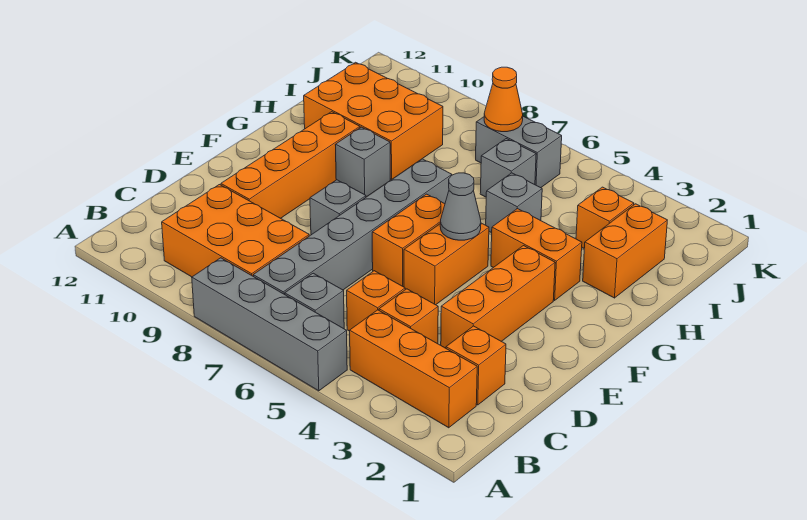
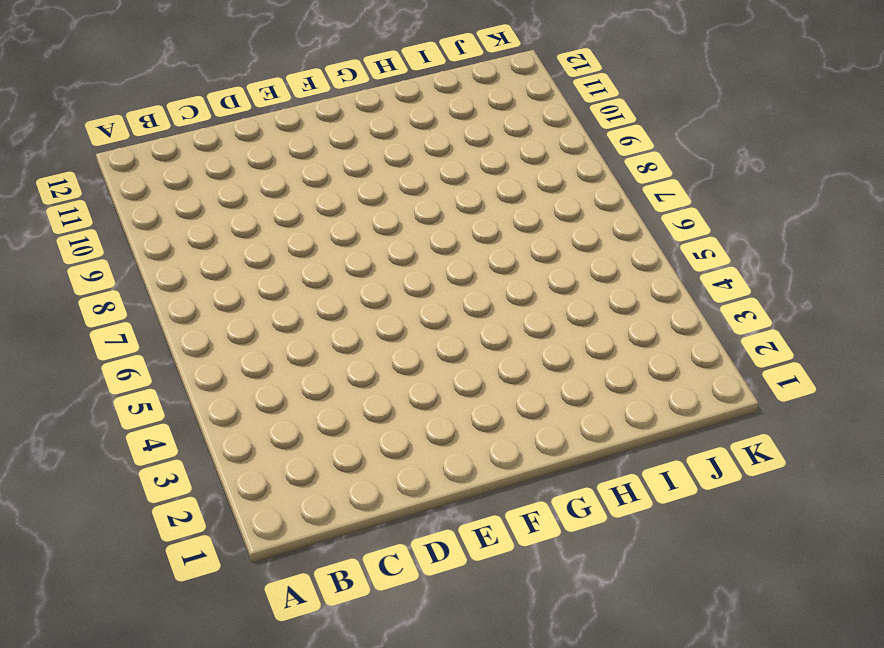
none -> grey brick A5:A8 level 1
none -> orange brick B2:B4 level 1
none -> grey brick B6 level 1

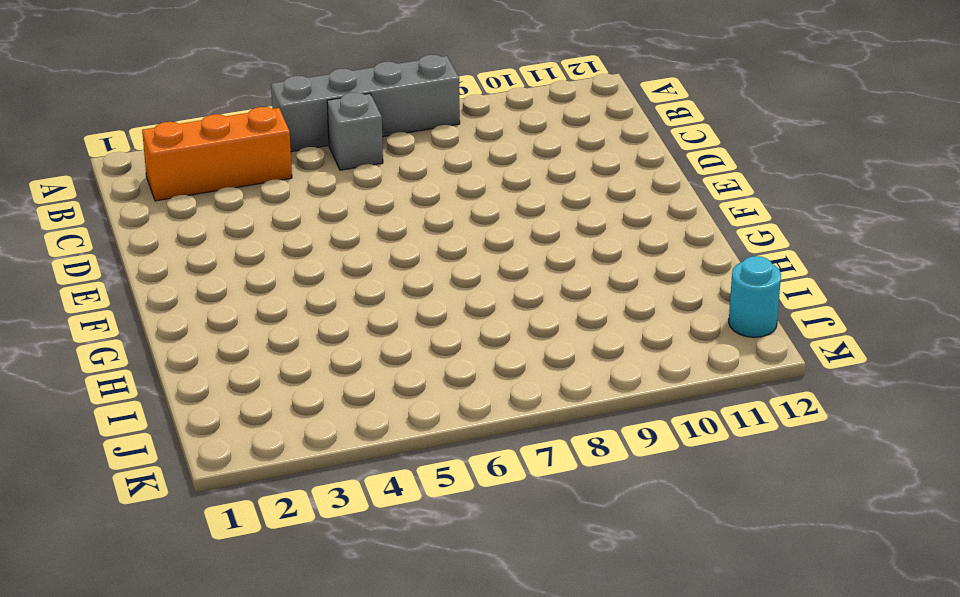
cyan round brick J12 level 1 -> none
none -> grey brick B7:G7 level 1
none -> orange brick B8:C10 level 1
none -> orange brick C2 level 1

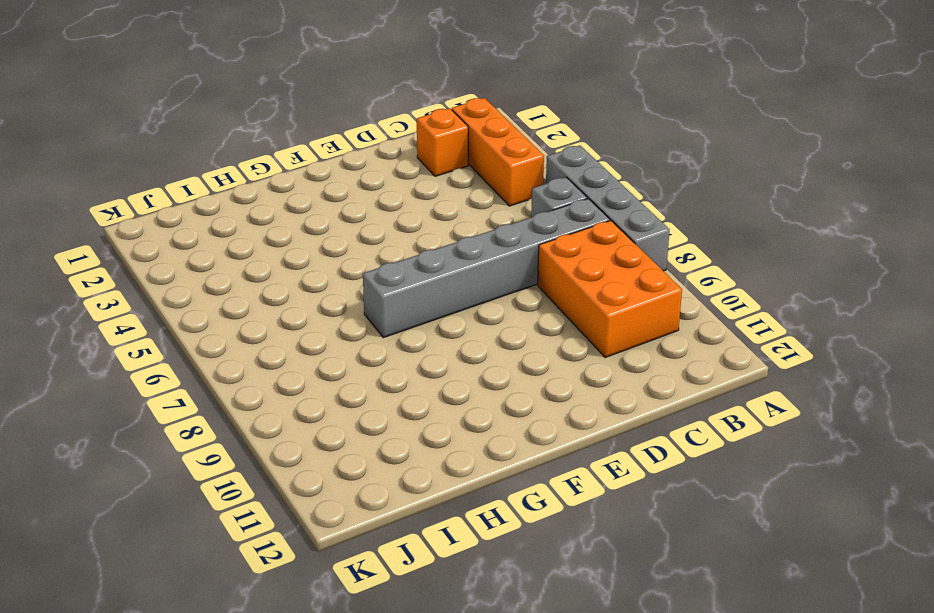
none -> orange brick C4 level 1
none -> orange brick C5 level 1
none -> orange brick D3:F3 level 1

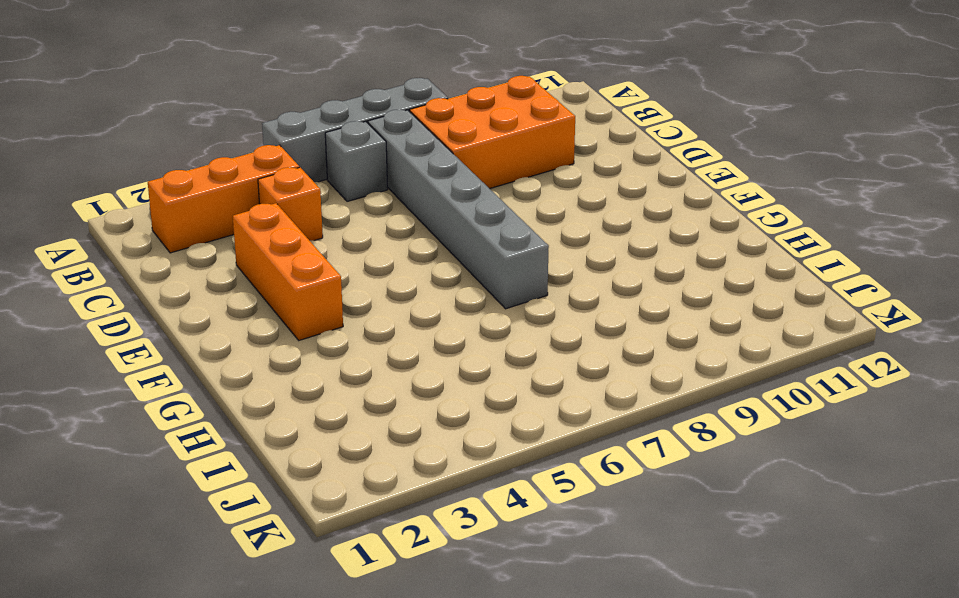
none -> orange brick C2 level 1
none -> orange brick C5 level 1
none -> orange brick D10:G10 level 1

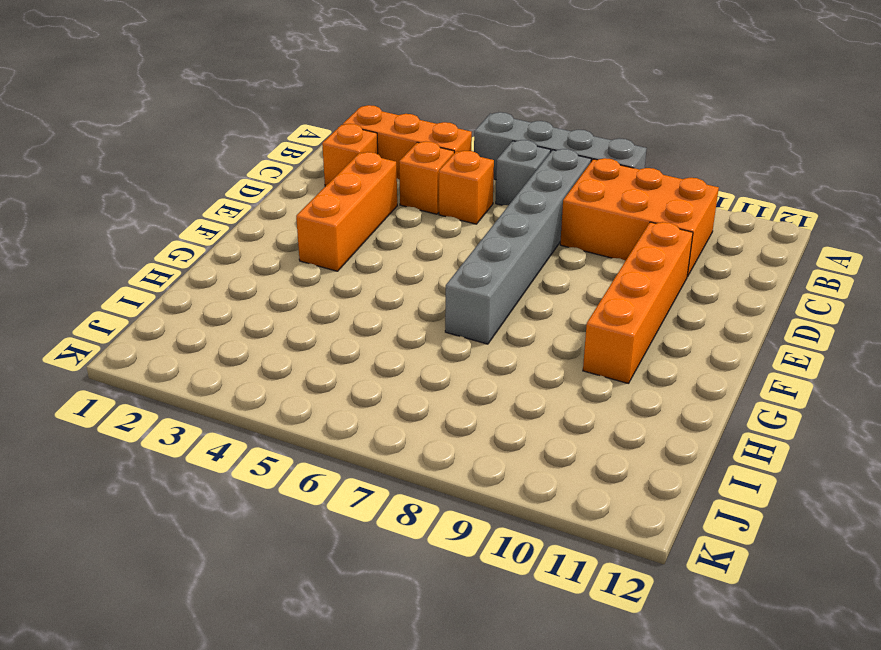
none -> orange brick E5:F5 level 1
none -> orange brick E6:F6 level 1
none -> grey brick E8 level 1

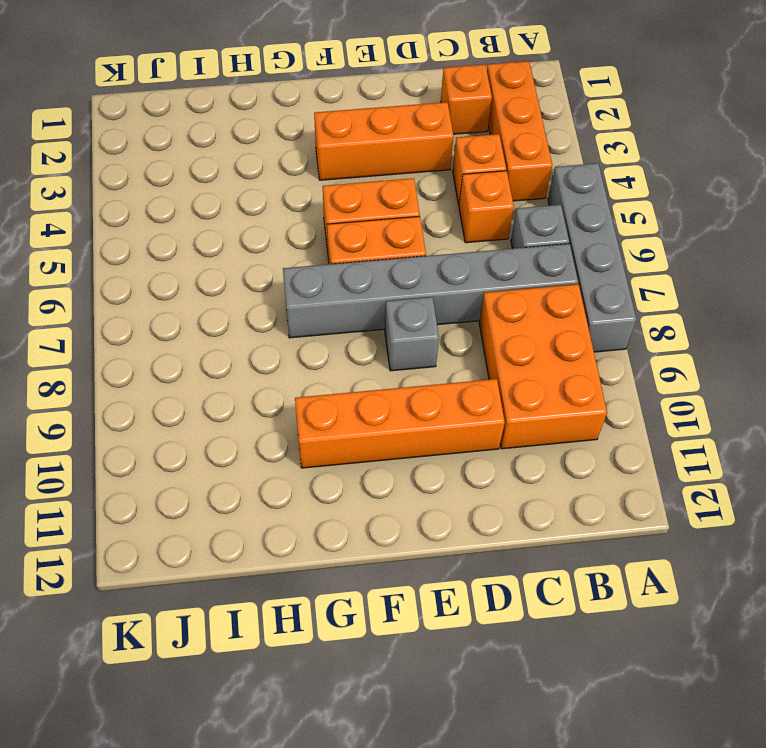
none -> orange brick G3:G4 level 1
none -> grey brick G9 level 1
none -> orange brick H2:I2 level 1

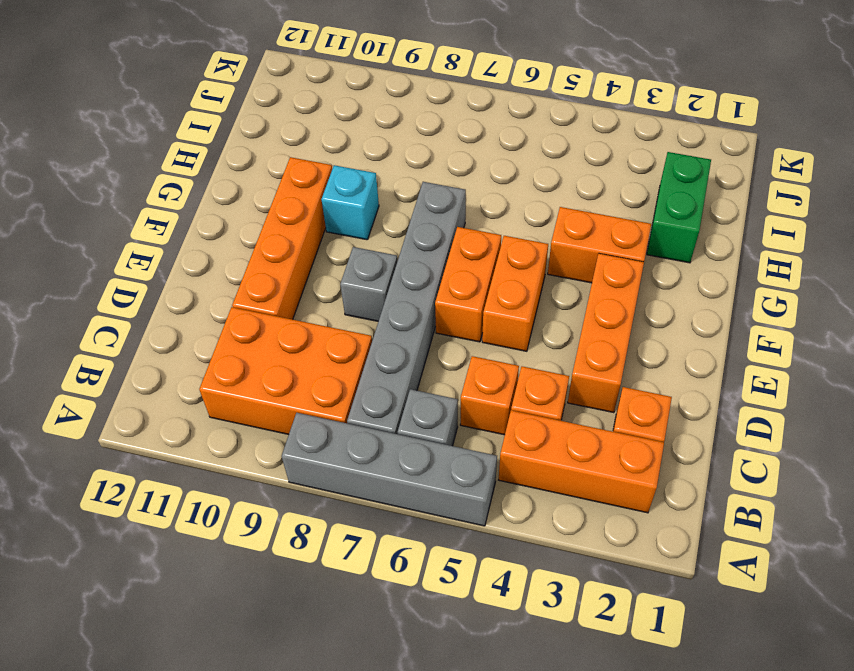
cyan brick G9 level 1 -> grey brick G9 level 1
green brick H2:I2 level 1 -> orange brick H2:I2 level 1
none -> grey brick H5 level 1
none -> orange brick H9:I11 level 1
none -> orange brick I3 level 1

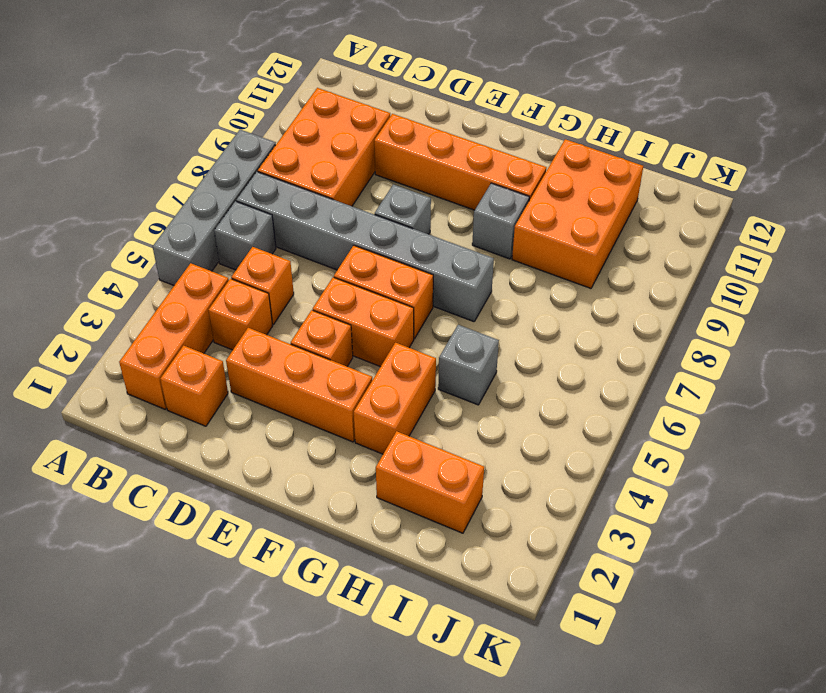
orange brick E4 level 1 -> orange brick I3 level 1
none -> grey brick I6 level 1
none -> grey brick J6:J7 level 1
none -> grey cone F5 level 2

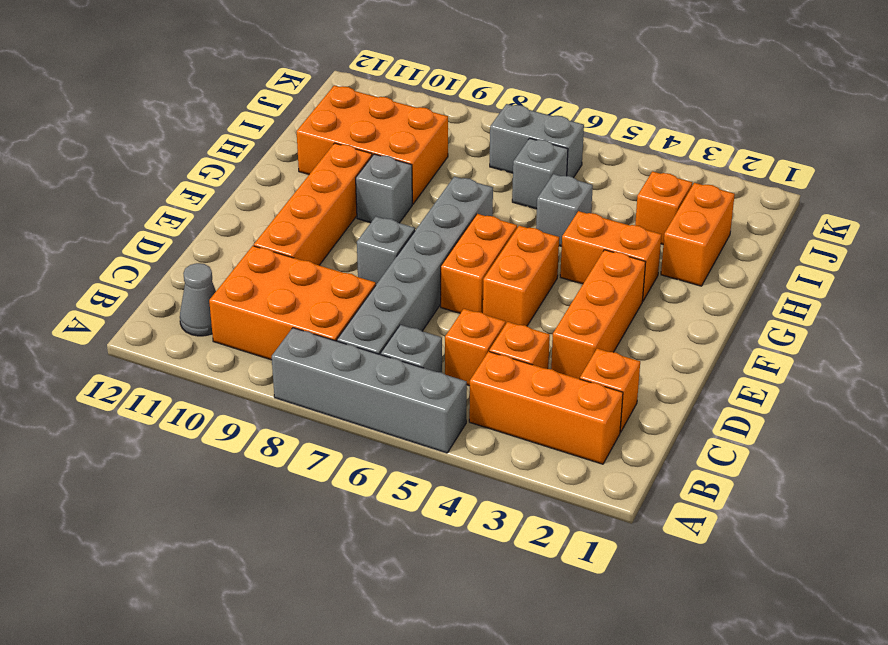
grey cone B11 level 1 -> grey cone F5 level 2
none -> orange cone J7 level 2

